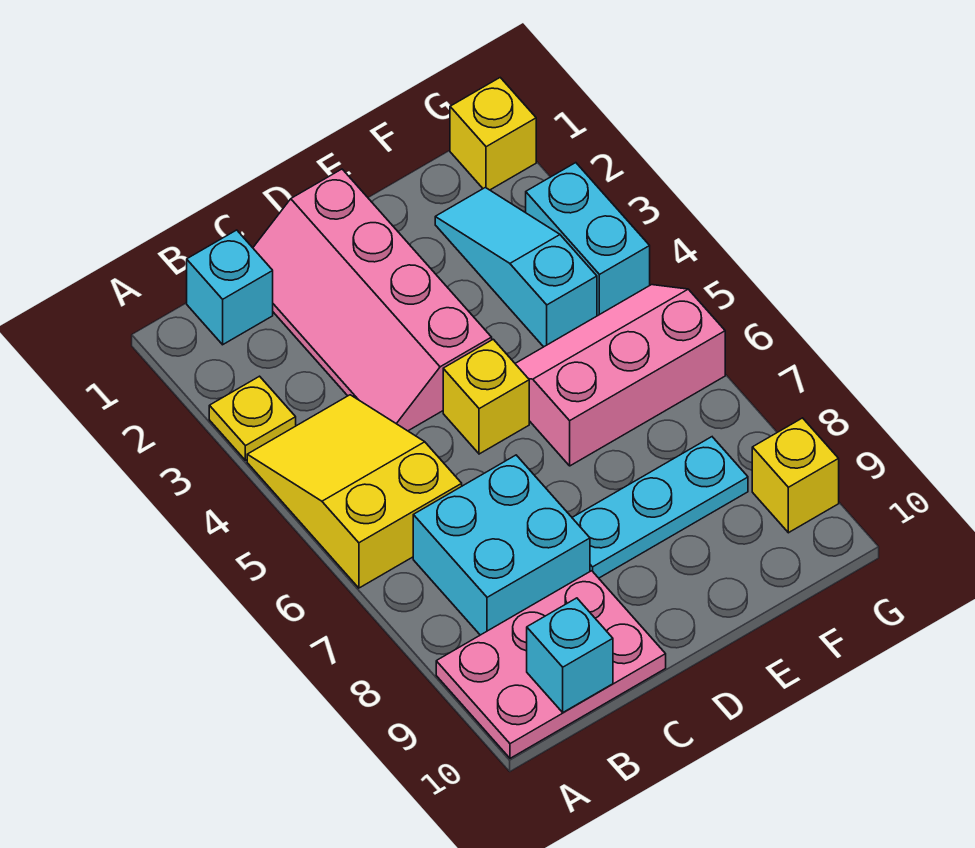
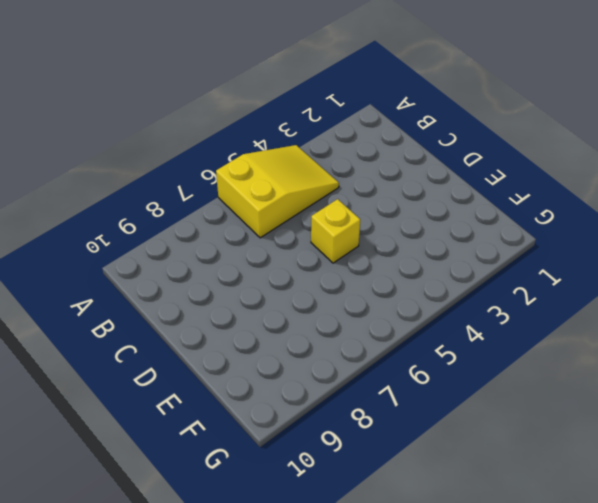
none -> yellow plate A3 level 1
none -> pink plate A9:C10 level 1
none -> cyan brick B1 level 1

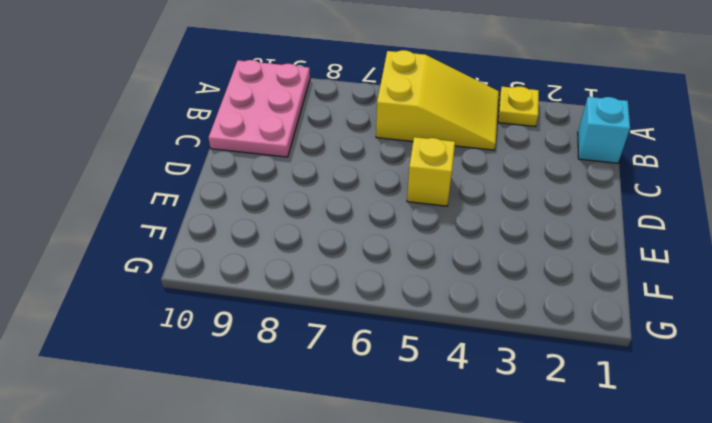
none -> cyan brick B7:C8 level 1
none -> pink slope C1:D4 level 1 top D
none -> cyan plate D8:F8 level 1

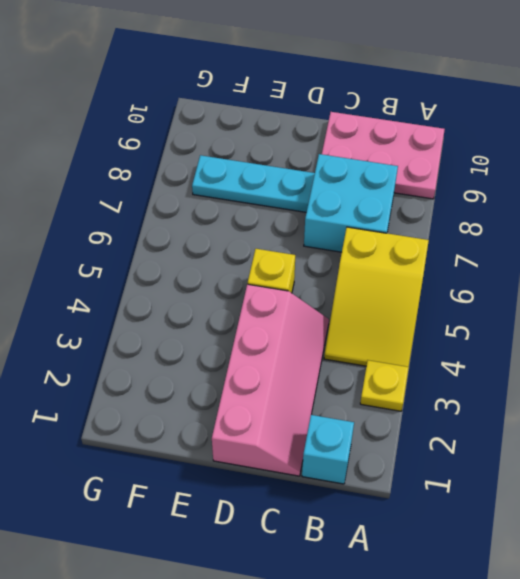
none -> pink slope E5:G6 level 1 top 6
none -> cyan slope F2:F4 level 1 top 4
none -> yellow brick G1 level 1

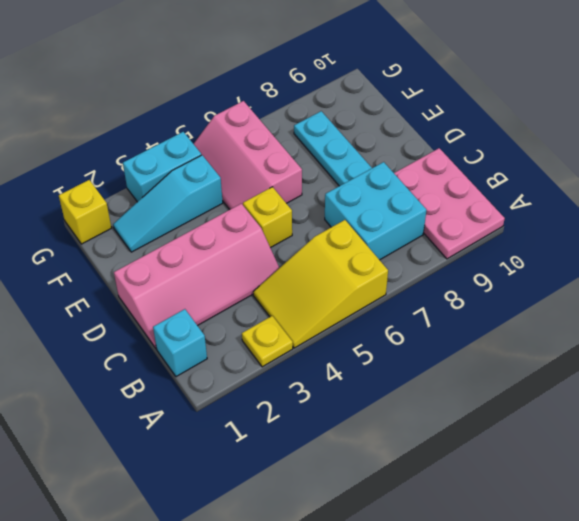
none -> yellow brick G9 level 1
none -> cyan brick B10 level 2

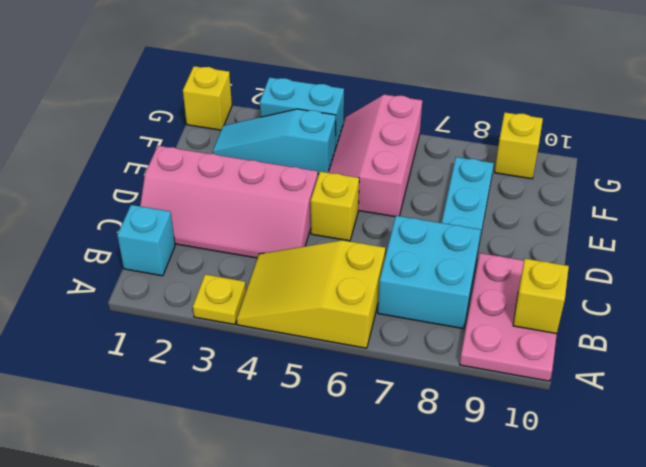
yellow brick B10 level 2 -> cyan brick B10 level 2

